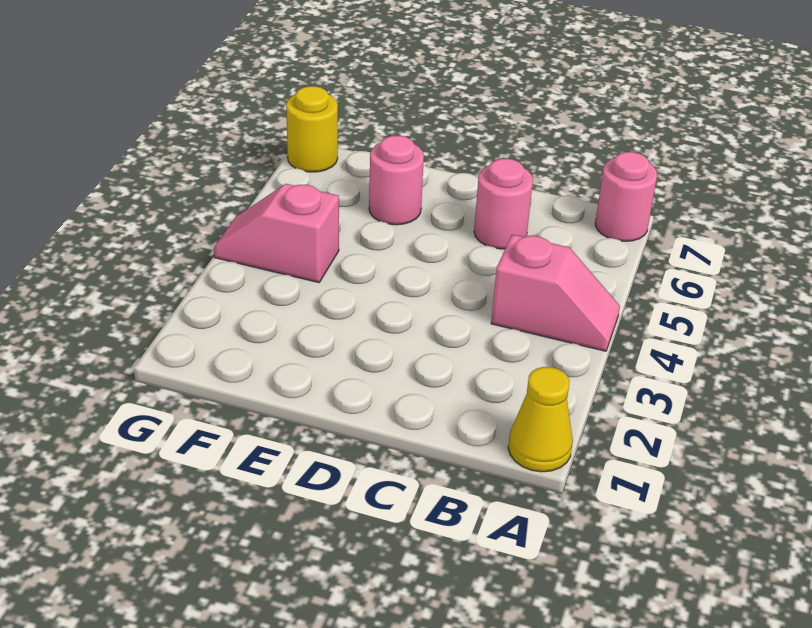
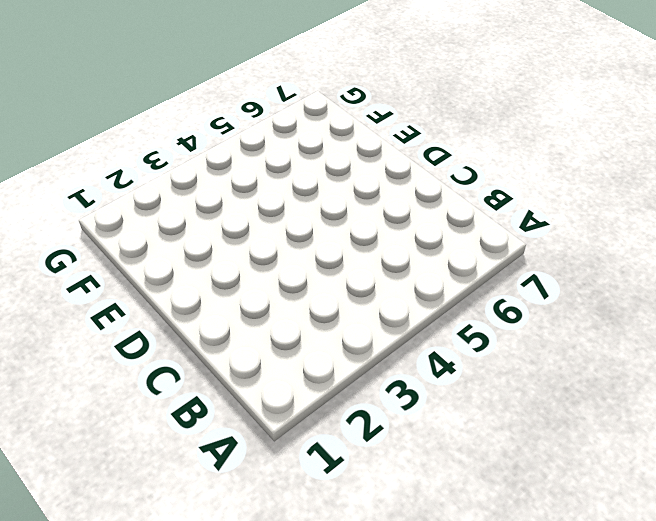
none -> yellow cone A1 level 1
none -> pink slope A4:B4 level 1 top B

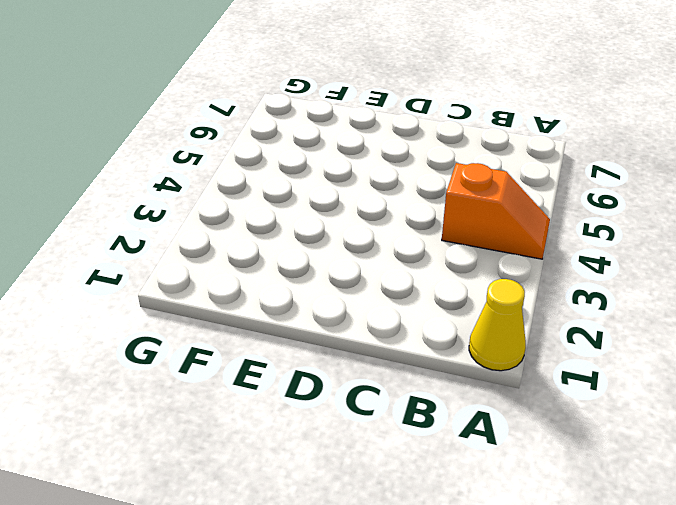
orange slope A4:B4 level 1 top B -> pink slope A4:B4 level 1 top B
none -> pink round brick A7 level 1
none -> pink round brick C6 level 1

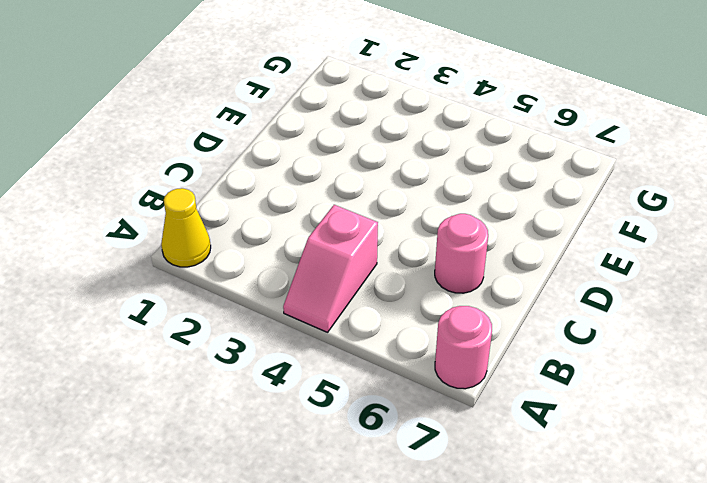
none -> pink round brick E6 level 1
none -> pink slope F4:G4 level 1 top F

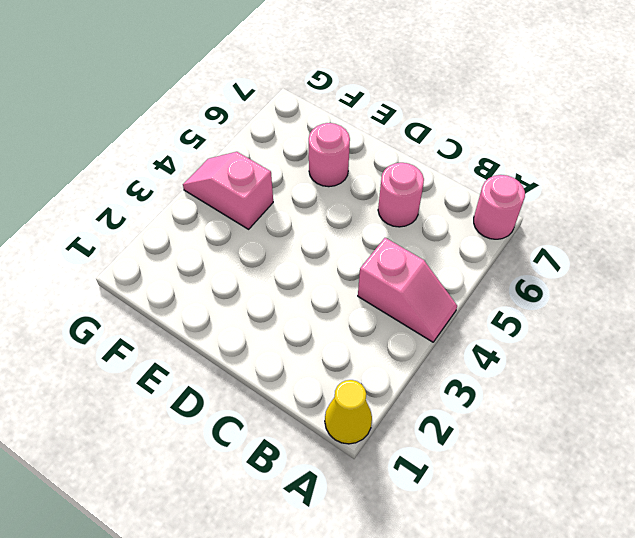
none -> yellow round brick G7 level 1

